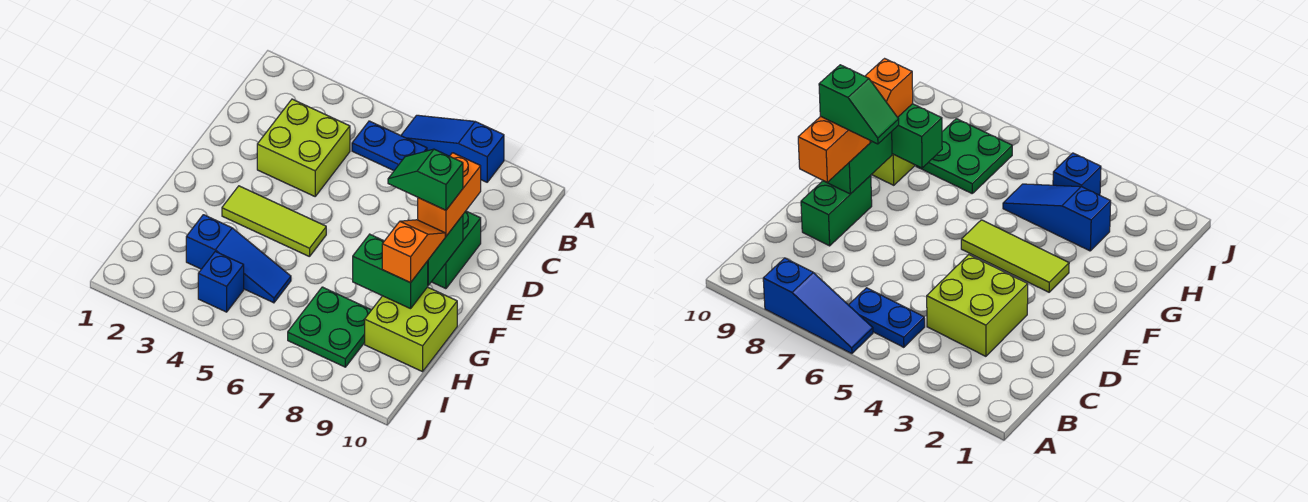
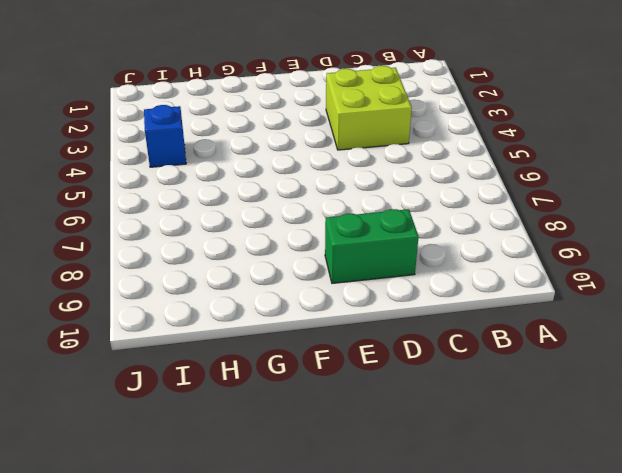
none -> blue slope A6:A8 level 1 top 8
none -> blue plate B5:B6 level 1
none -> lime tile F3:F5 level 1

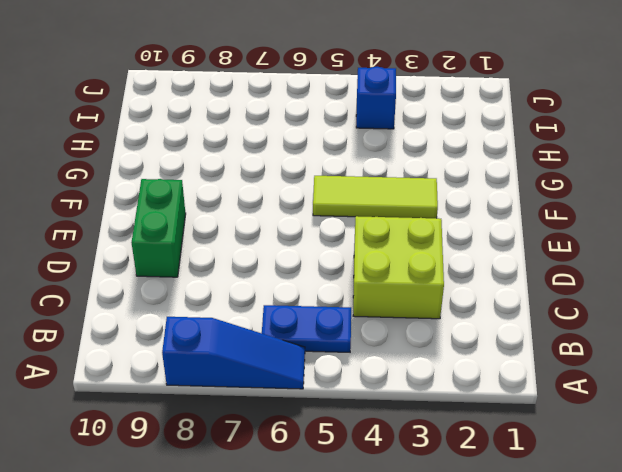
none -> lime brick G9:H10 level 1
none -> blue slope H3:H5 level 1 top 3
none -> green plate H7:I8 level 1

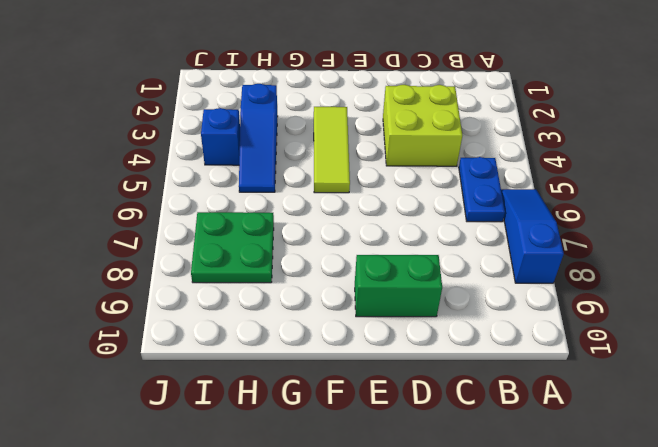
none -> lime brick G9:H10 level 1
none -> green brick E9:F9 level 2
none -> green brick G8:G9 level 2

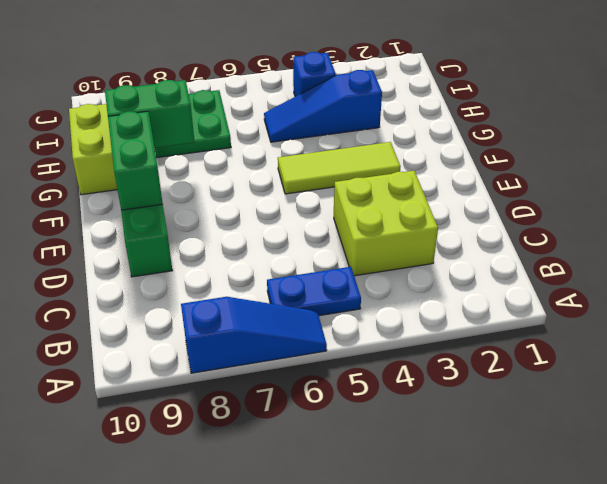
none -> orange brick D9:E9 level 3
none -> orange slope F9:G9 level 3 top G
none -> green slope E8:E9 level 4 top 9

